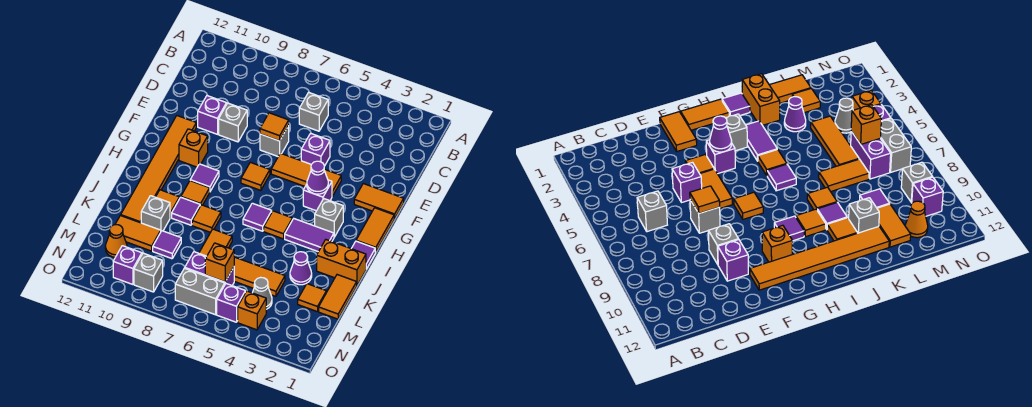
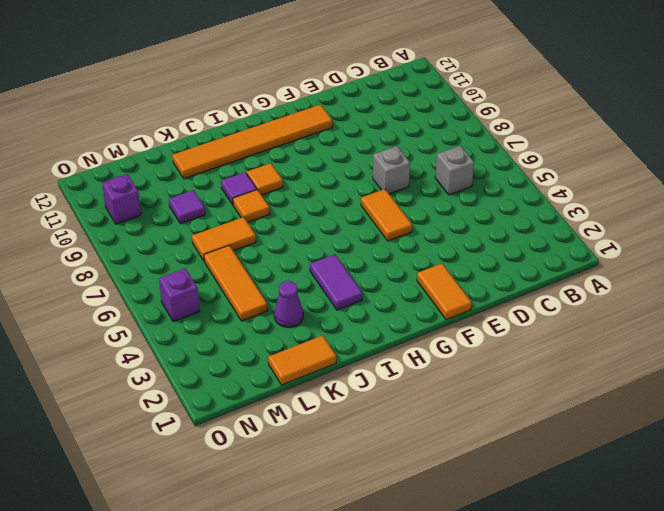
none -> purple brick E5 level 1
none -> grey brick E9 level 1
none -> purple brick E10 level 1
none -> orange tile F4 level 1

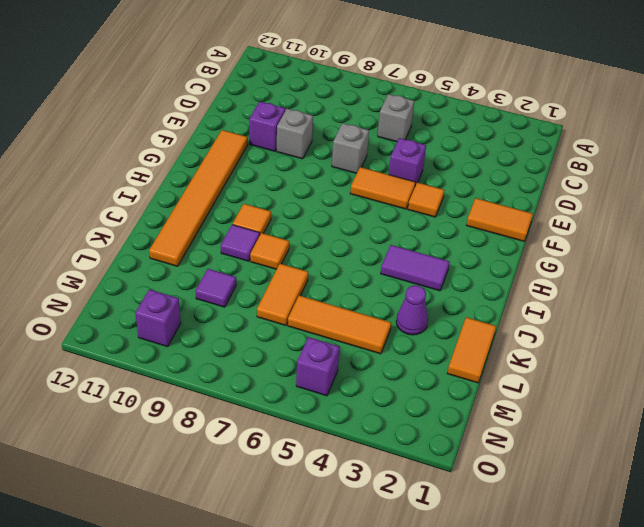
none -> orange tile G1:H1 level 1
none -> purple brick G4 level 1
none -> orange tile G7 level 1
none -> orange brick G10 level 1

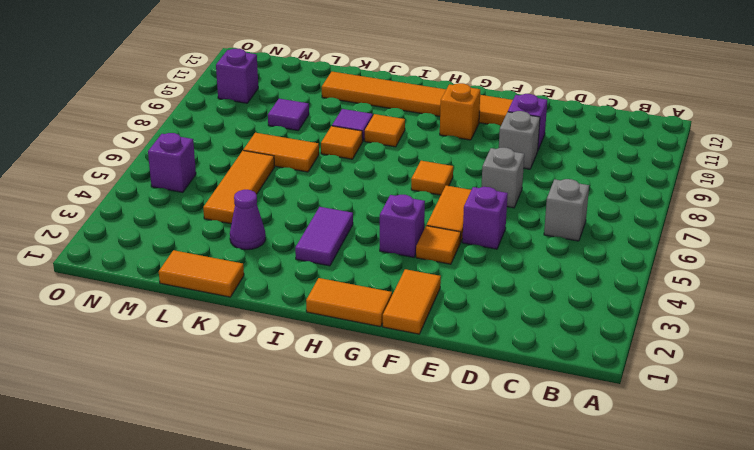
none -> grey brick H3 level 1
none -> purple tile H9 level 1
none -> purple tile I1 level 1
none -> orange tile I5 level 1

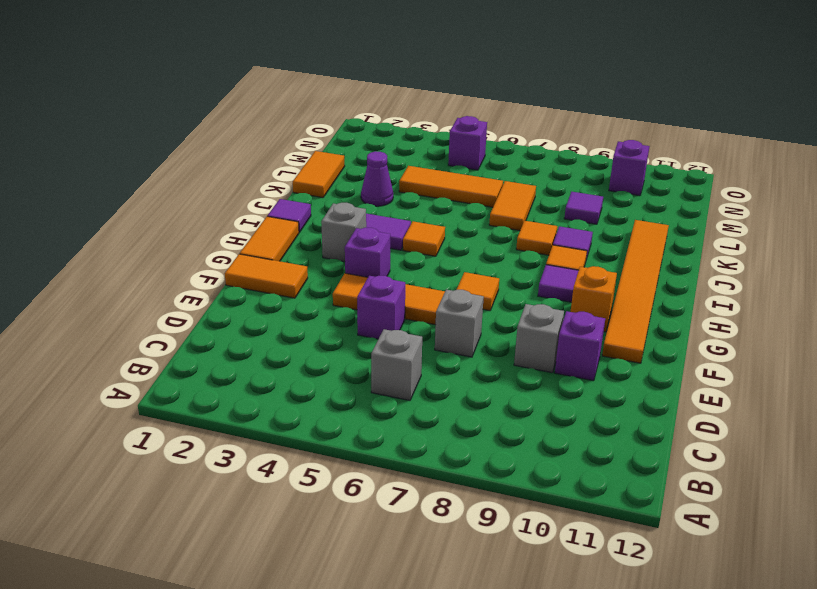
none -> purple tile I6 level 1
none -> orange brick J1:J2 level 1
none -> orange tile J10 level 1
none -> grey brick K10 level 1

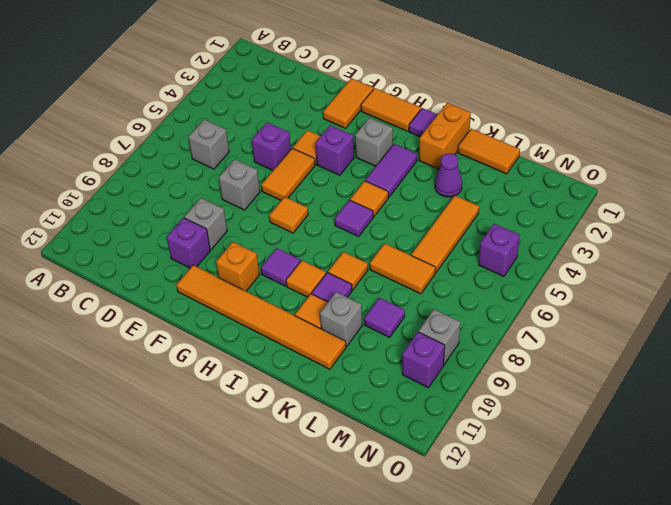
none -> orange tile L2 level 1
none -> orange tile L10:L11 level 1
none -> grey cone M4 level 1
none -> purple brick M6:M7 level 1

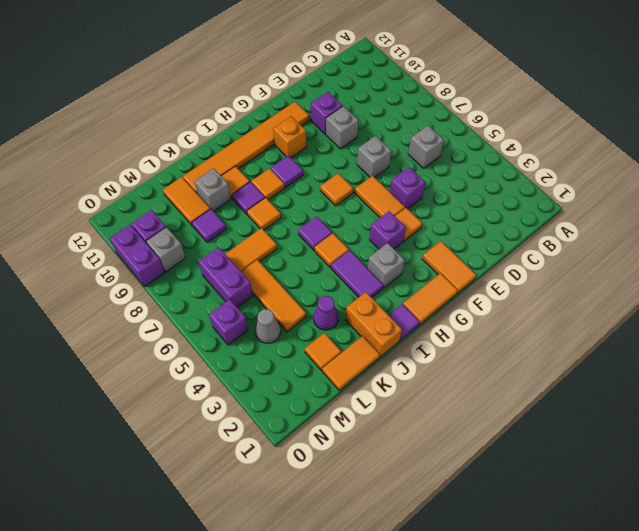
purple brick O9:O10 level 1 -> none
none -> orange cone M11 level 1
none -> orange brick N4 level 1
none -> grey brick N6:N7 level 1
none -> orange tile E7 level 2

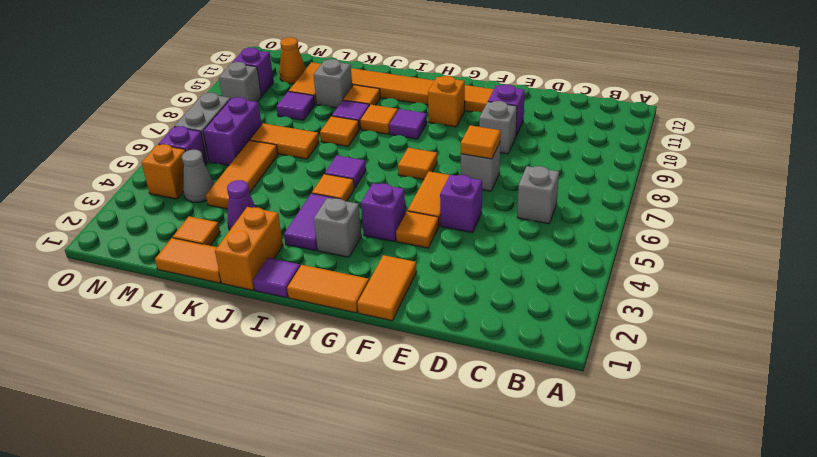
none -> purple cone G4 level 2
none -> orange brick M6 level 2

